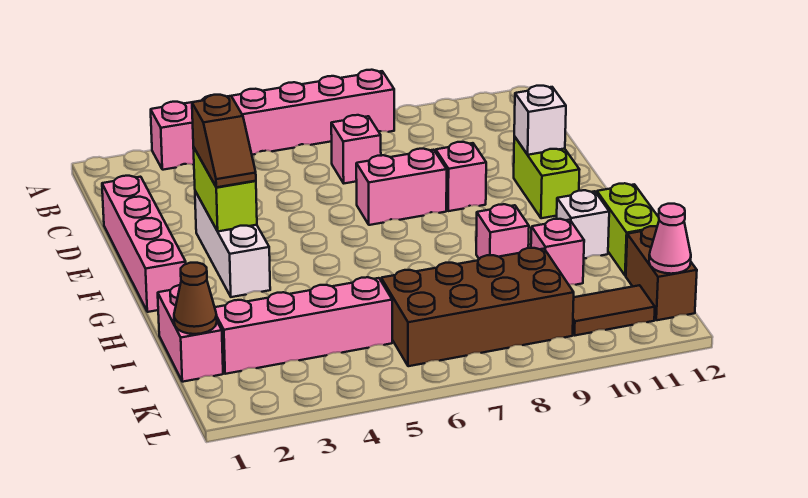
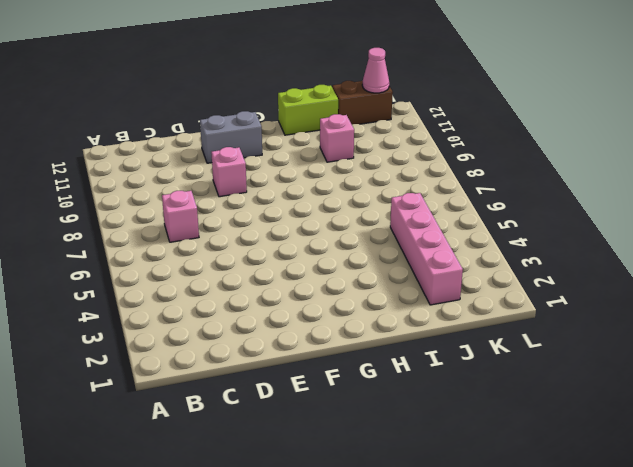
grey brick E11:F11 level 1 -> lime brick E11:F11 level 1
none -> pink brick A3:A8 level 1
none -> pink brick D1:G1 level 1
none -> white brick E3:G3 level 1

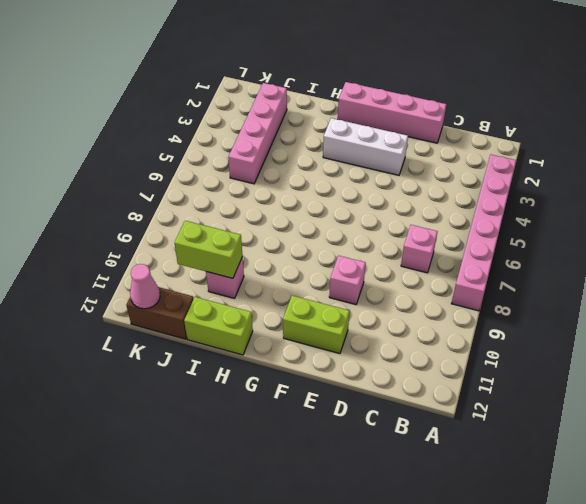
lime brick I10:J10 level 2 -> lime brick E3:F3 level 2
none -> pink brick E7:E8 level 1
none -> pink brick H9 level 1
none -> white brick H11 level 1

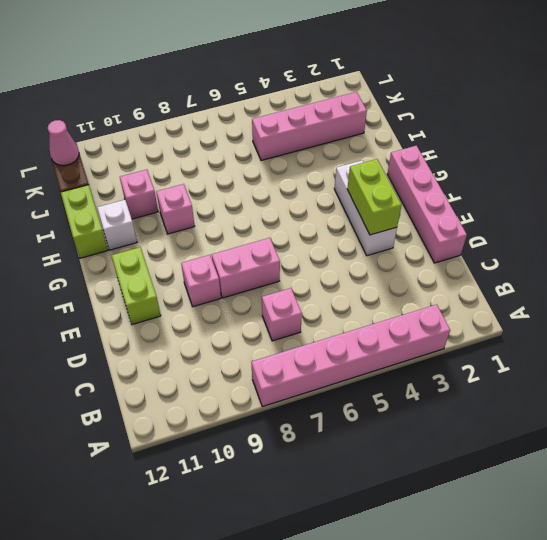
none -> pink brick I1:J1 level 1
none -> brown brick J6:K9 level 1
none -> brown tile K10:K11 level 1

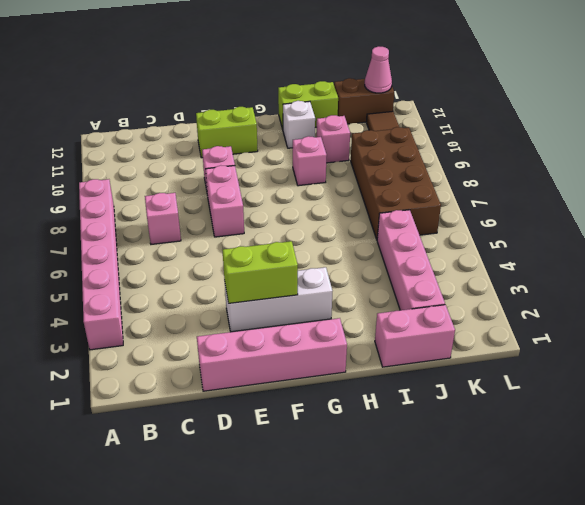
none -> white brick E11 level 2
none -> brown cone J1 level 2
none -> brown slope E3:F3 level 3 top E

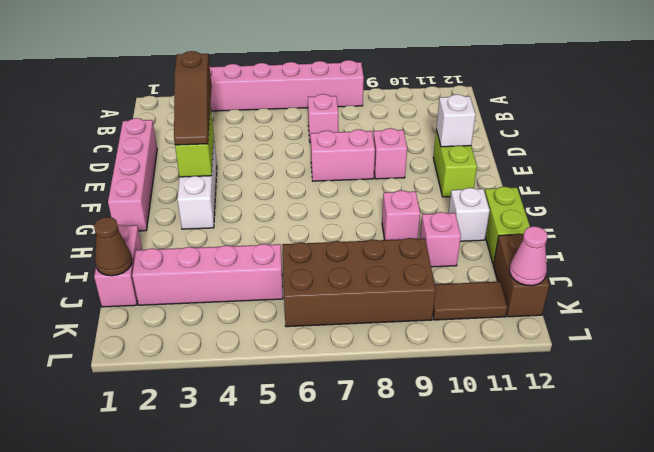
brown slope D3:F3 level 3 top D -> brown slope E3:F3 level 3 top E

